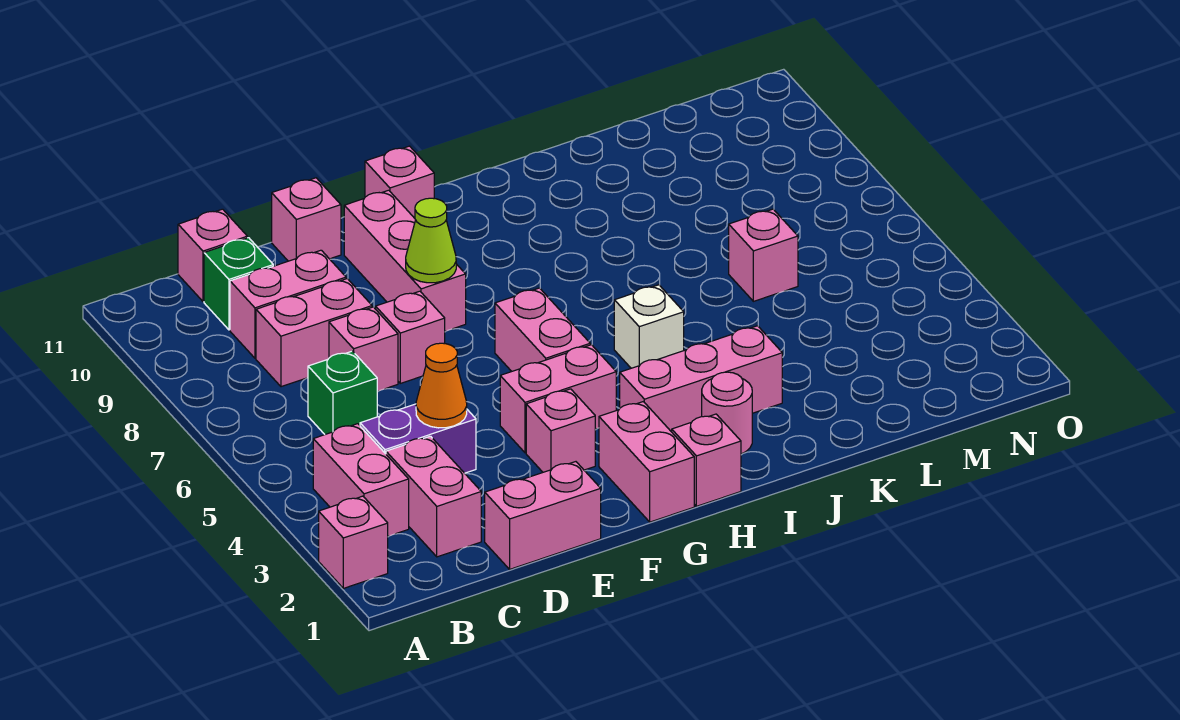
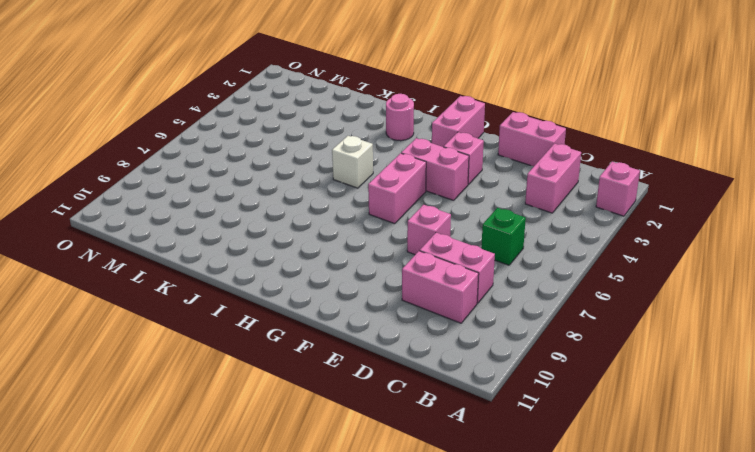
none -> pink brick B3:B4 level 1
none -> purple brick C4:D4 level 1
none -> green brick C10 level 1

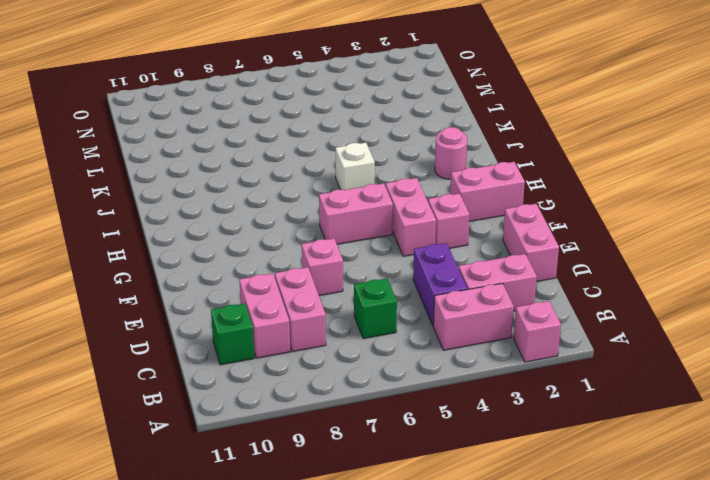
none -> pink brick C11 level 1
none -> pink brick D7 level 1
none -> pink brick E11 level 1

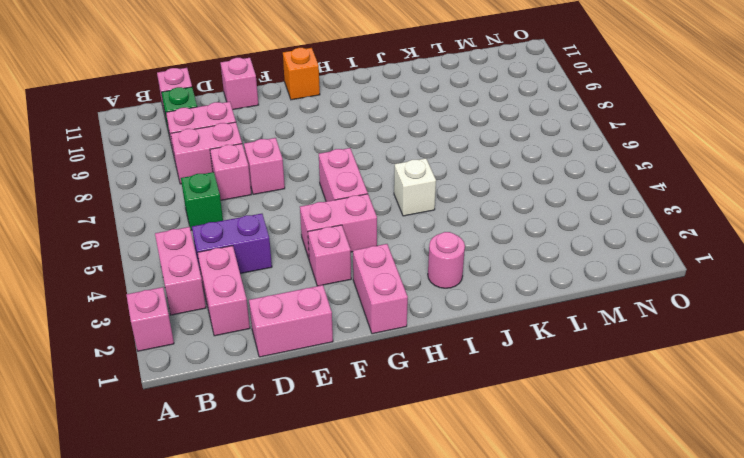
orange brick G11 level 1 -> pink brick G11 level 1
none -> pink brick F8:F10 level 1
none -> pink brick H1 level 1
none -> pink brick H3:J3 level 1

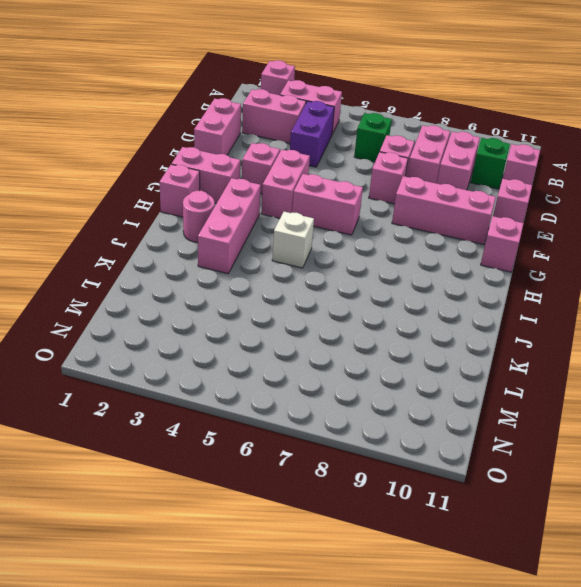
none -> pink brick L6 level 1
none -> orange cone D4 level 2
none -> lime cone F8 level 2

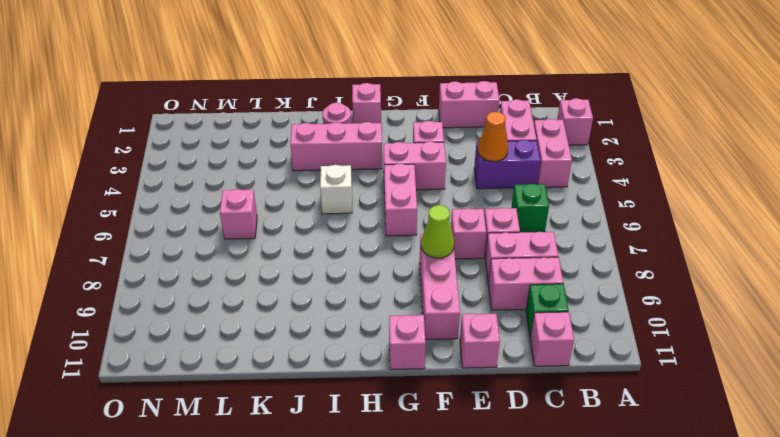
none -> pink brick G1:G2 level 1

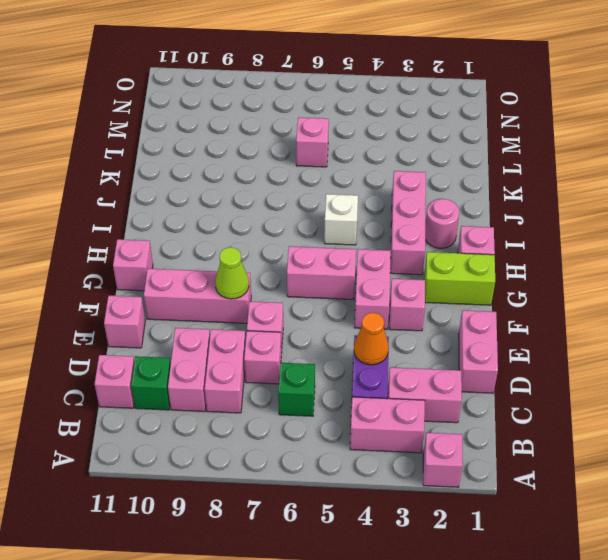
lime brick G1:G2 level 1 -> pink brick G1:G2 level 1

